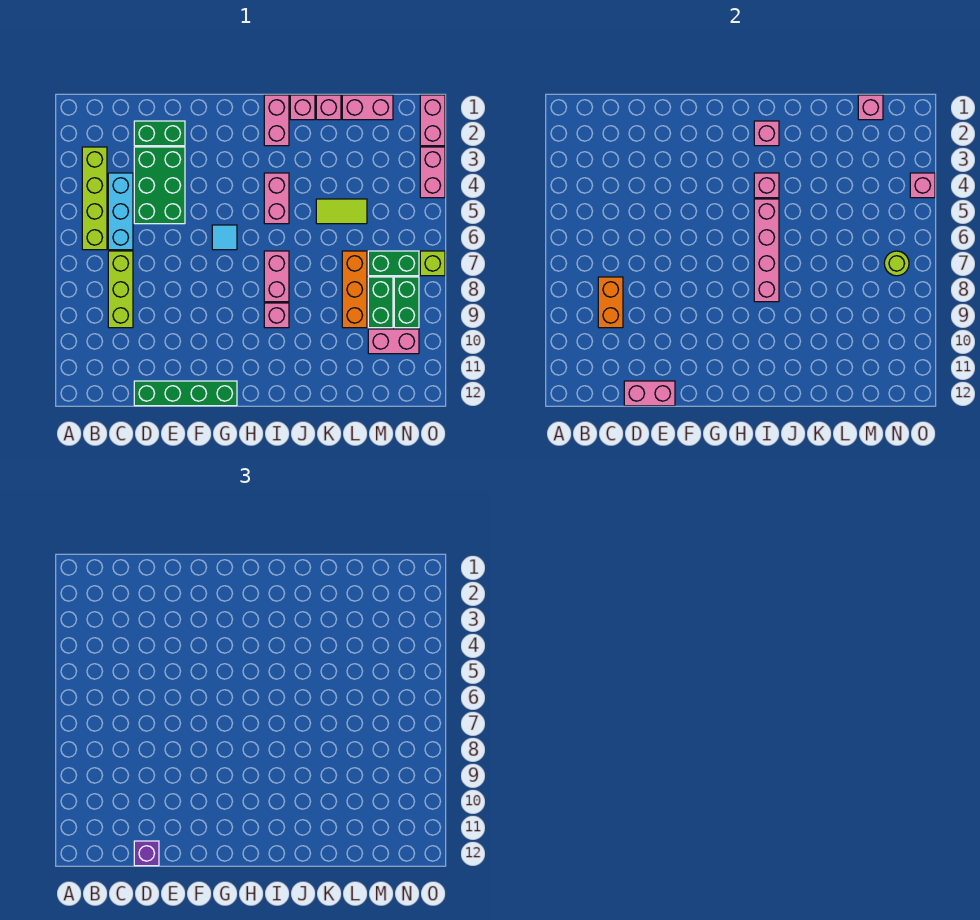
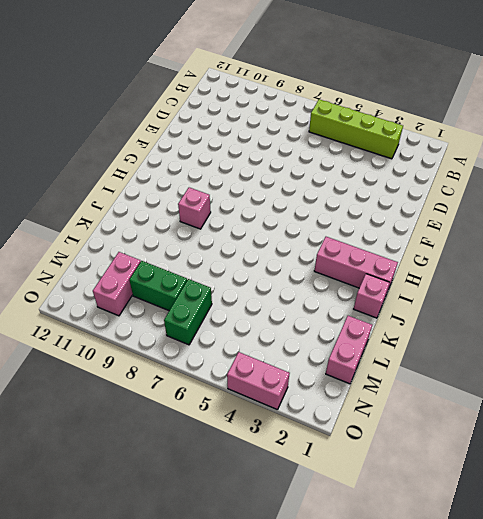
pink brick I1:I3 level 1 -> pink brick I1:I2 level 1
none -> cyan brick C4:C6 level 1
none -> lime brick C7:C9 level 1
none -> green brick D2:E2 level 1
none -> green brick D3:E5 level 1

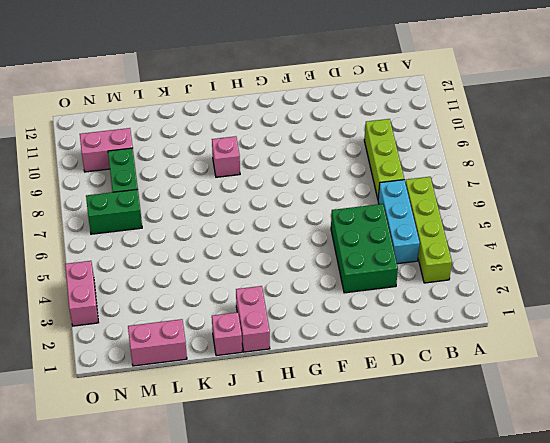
none -> green brick D2:E2 level 1
none -> green brick D12:G12 level 1
none -> cyan tile G6 level 1
none -> pink brick I4:I5 level 1

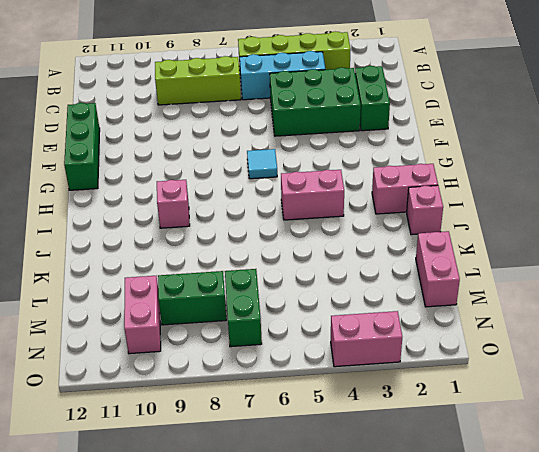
green brick E12:G12 level 1 -> green brick D12:G12 level 1
none -> pink brick I7:I8 level 1
none -> pink brick K1 level 1
none -> lime tile K5:L5 level 1
none -> orange brick L7:L9 level 1

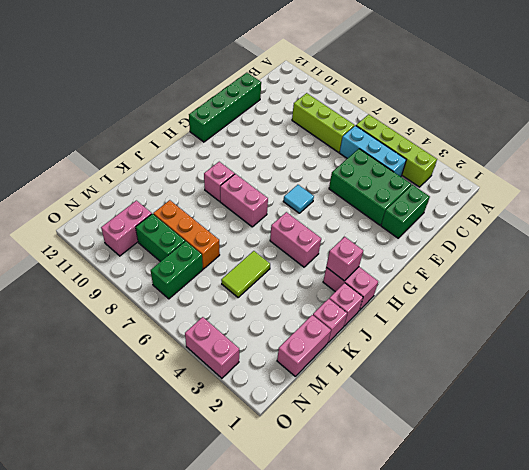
none -> green brick N8:N9 level 1
none -> pink brick O1:O2 level 1
none -> lime brick O7 level 1
none -> orange brick C8:C9 level 2

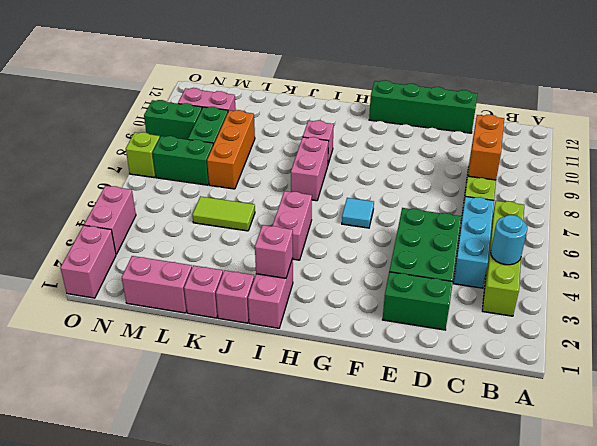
cyan round brick B4 level 2 -> none
green brick N9:O9 level 1 -> green brick N8:N9 level 1
none -> pink brick D12:E12 level 2
none -> pink brick I4 level 2
none -> pink brick I5:I8 level 2
none -> pink brick M1 level 2

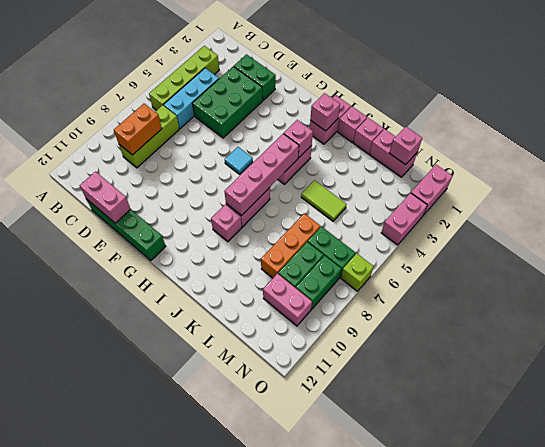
none -> lime round brick N7 level 2
none -> pink brick O4 level 2
none -> purple brick D12 level 3

